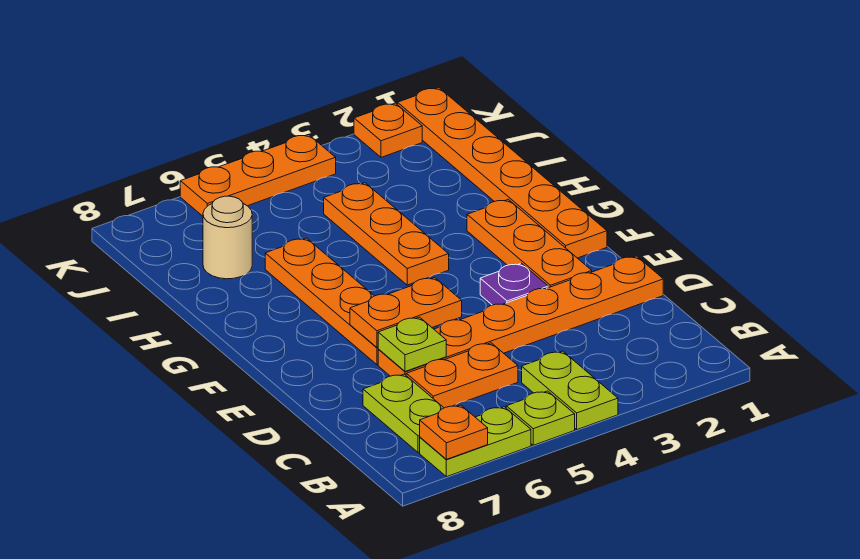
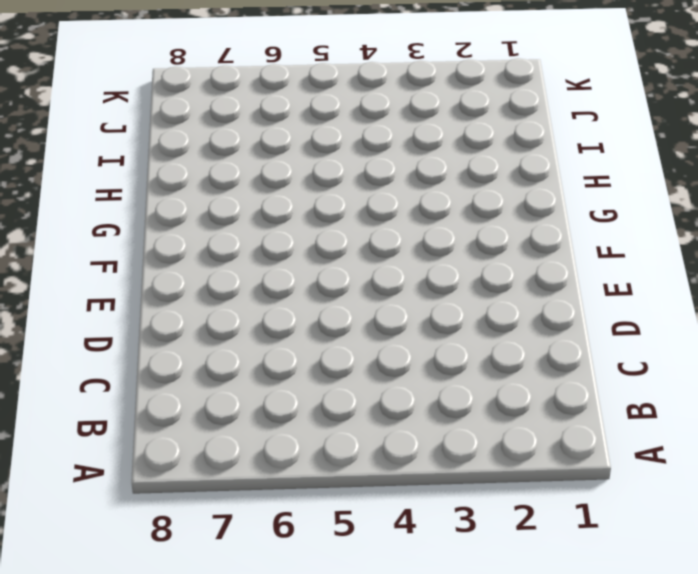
none -> lime plate A4:B4 level 1
none -> lime plate A5 level 1
none -> lime plate A6:A7 level 1

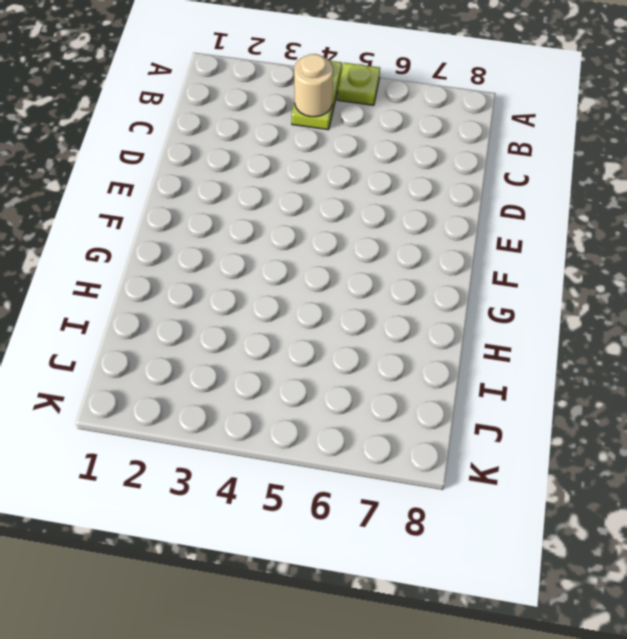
tan round brick B4 level 2 -> tan round brick I7 level 1
none -> lime plate A6:A7 level 1
none -> lime plate B7:C7 level 1
none -> orange plate C5:C6 level 1

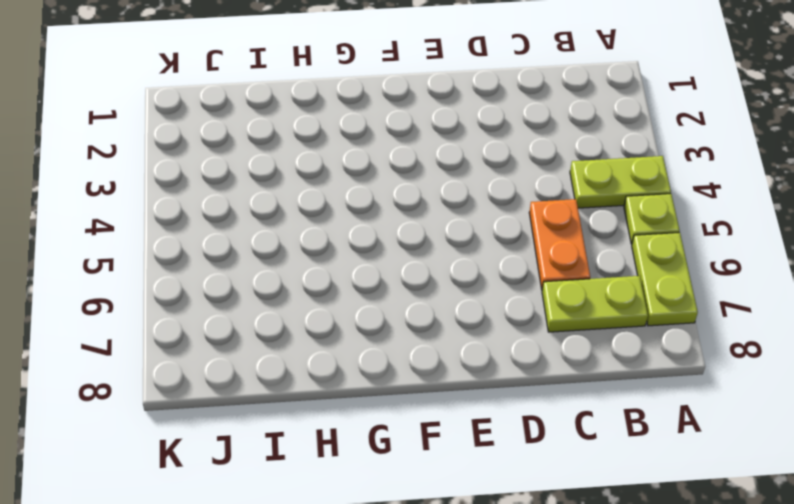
none -> orange plate D1:D6 level 1
none -> orange plate E2:G2 level 1
none -> purple plate E3 level 1

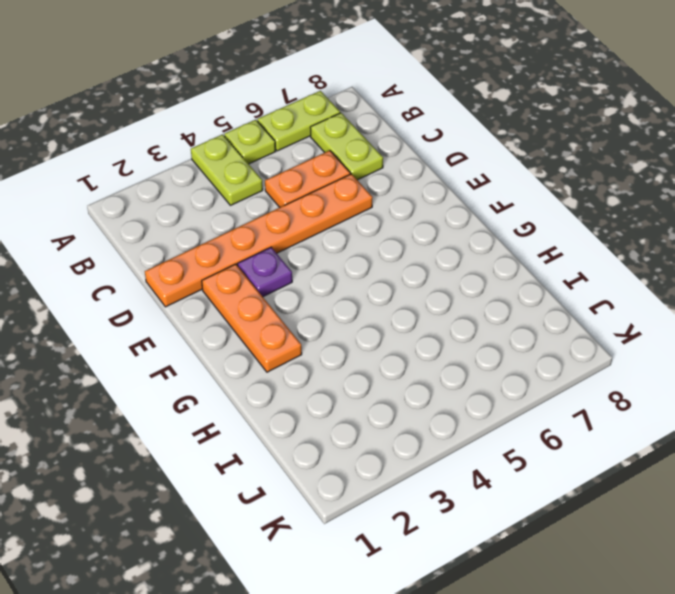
none -> orange plate E6:H6 level 1
none -> orange plate F1:K1 level 1
none -> orange plate G4:I4 level 1

